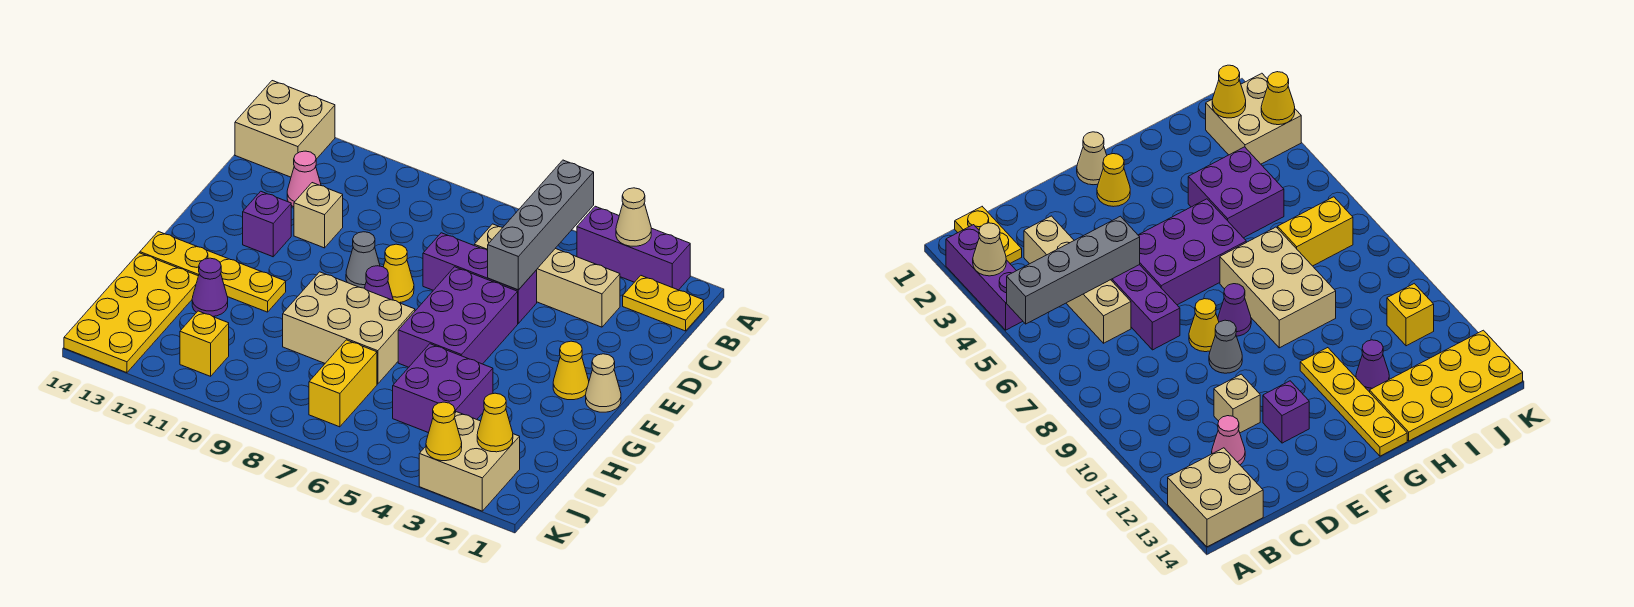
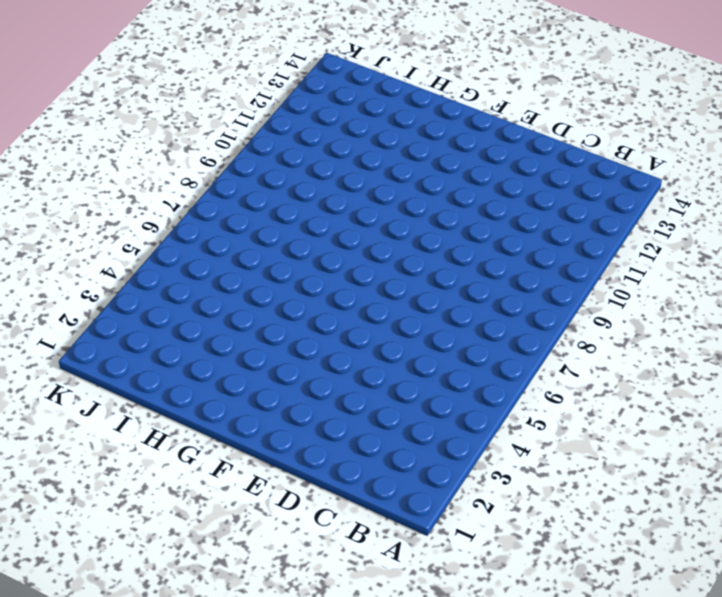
none -> purple brick A2:A4 level 1
none -> tan brick A13:B14 level 1
none -> yellow plate B1:B2 level 1

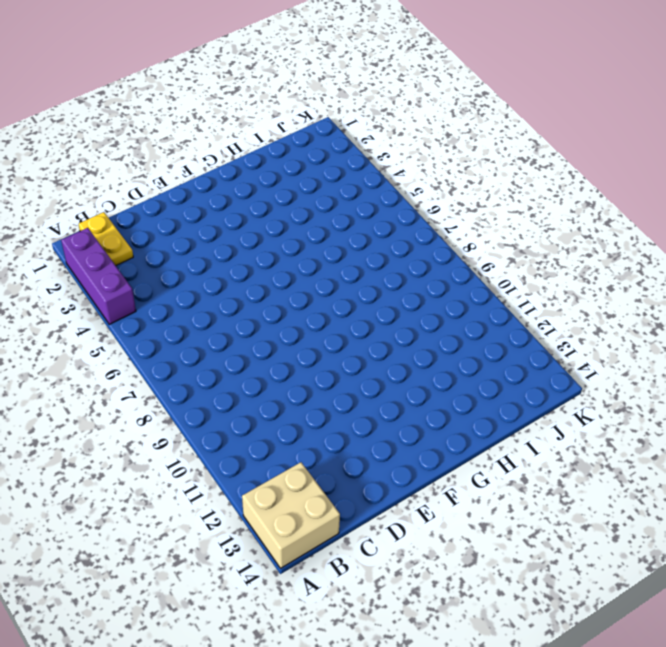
none -> tan brick C3:C6 level 1
none -> pink cone C12 level 1
none -> purple brick D5:D7 level 1

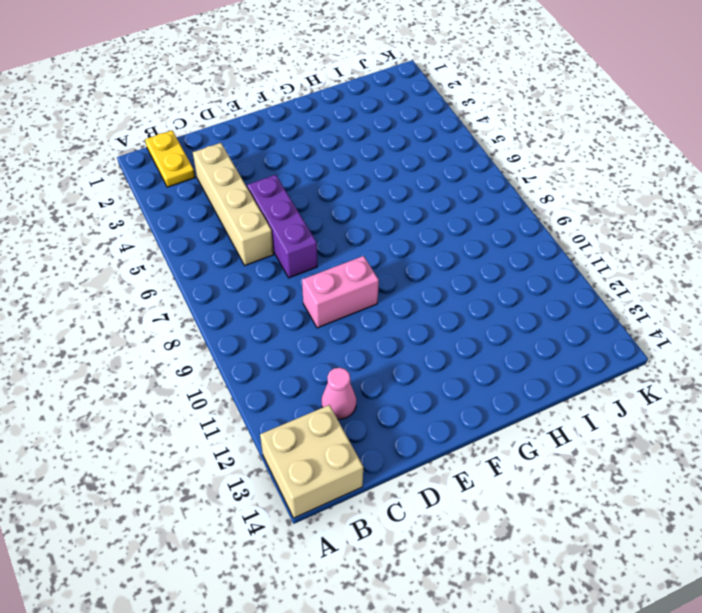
pink brick D9:E9 level 1 -> grey cone E9 level 1
none -> purple brick A2:A4 level 1
none -> tan brick D11 level 1
none -> purple brick E5:G6 level 1

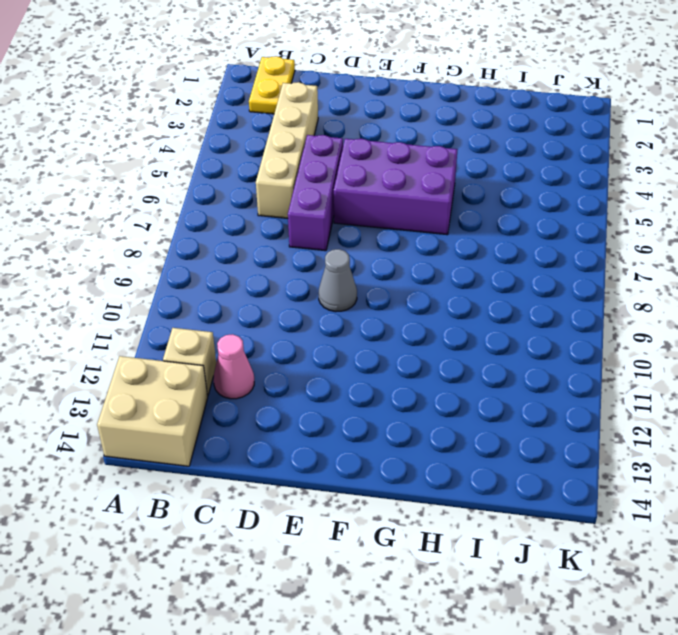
tan brick B12 level 1 -> tan brick D11 level 1
none -> purple brick A2:A4 level 1
none -> yellow cone E8 level 1
none -> purple brick E12 level 1

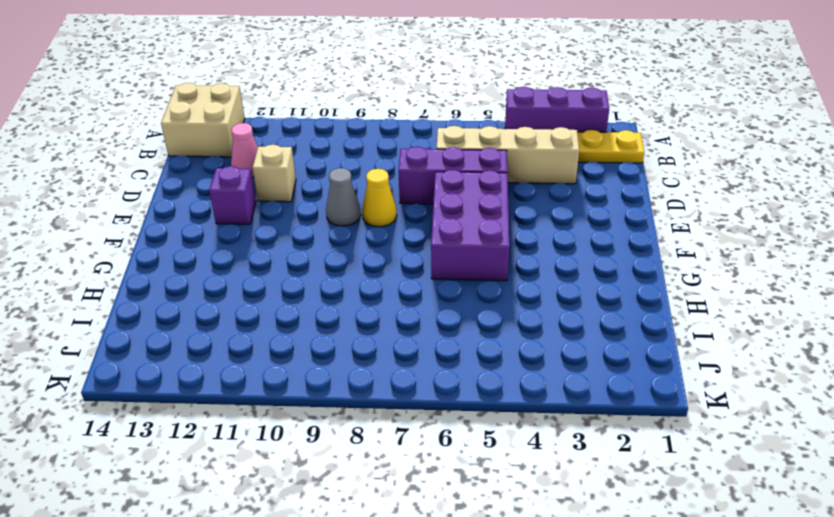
none -> tan cone F1 level 1
none -> yellow cone F2 level 1
none -> purple cone F8 level 1

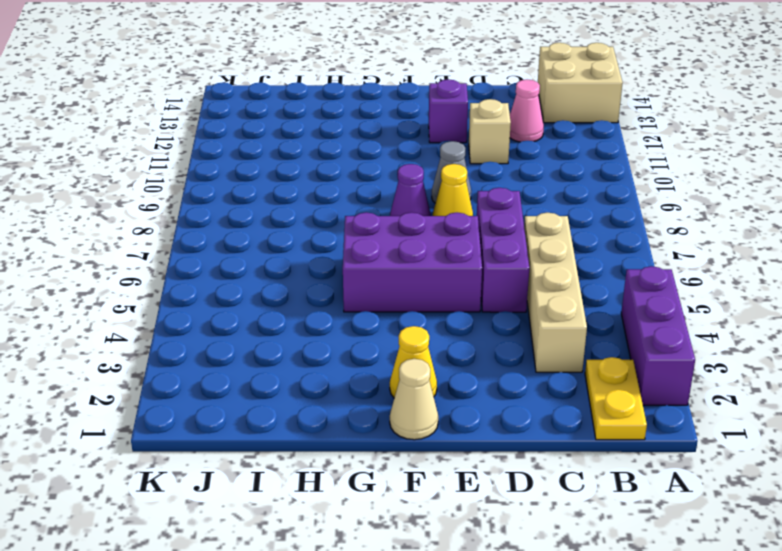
none -> tan brick G7:H9 level 1
none -> yellow plate G11:G14 level 1
none -> purple brick H4:I5 level 1

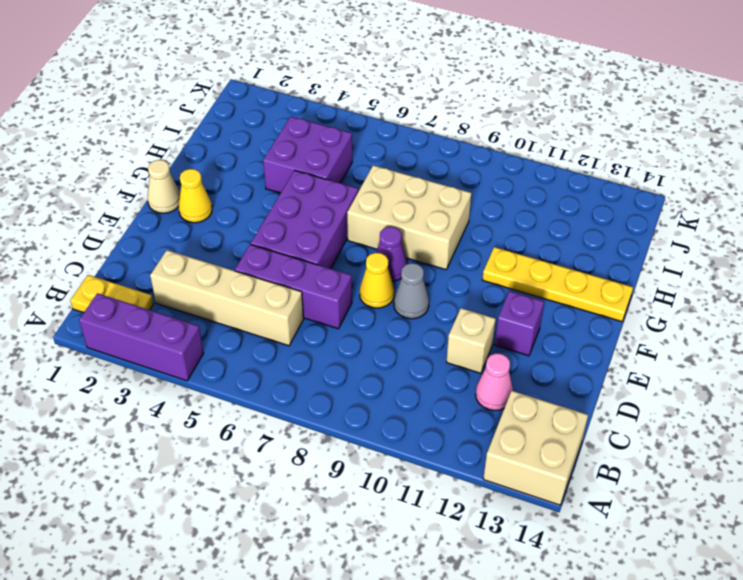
none -> purple cone H12 level 1
none -> yellow plate H13:K14 level 1
none -> yellow brick I7:J7 level 1

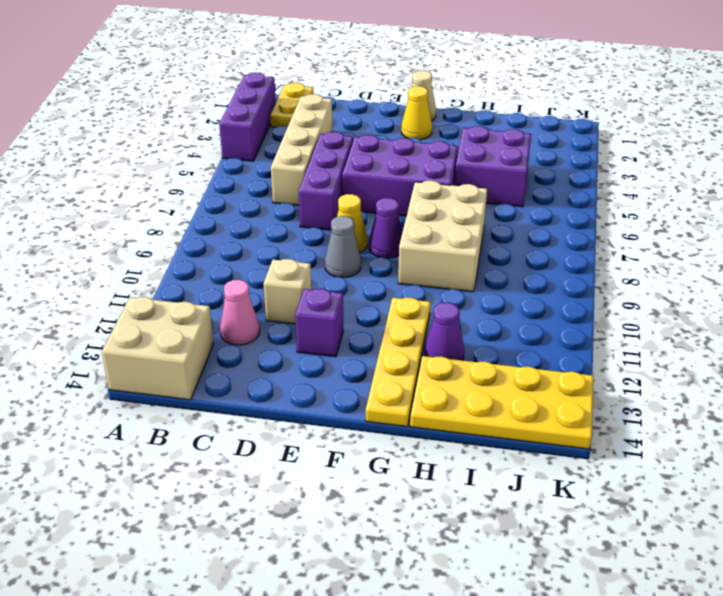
none -> yellow brick I7:J7 level 1
none -> tan brick J2:K3 level 1
none -> yellow brick J11 level 1

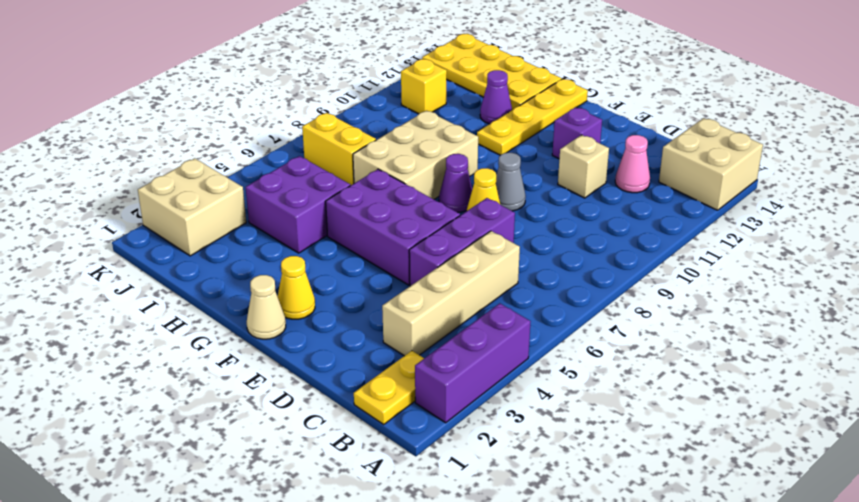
none -> tan cone A3 level 2
none -> grey brick A5:D5 level 2
none -> yellow cone J2 level 2

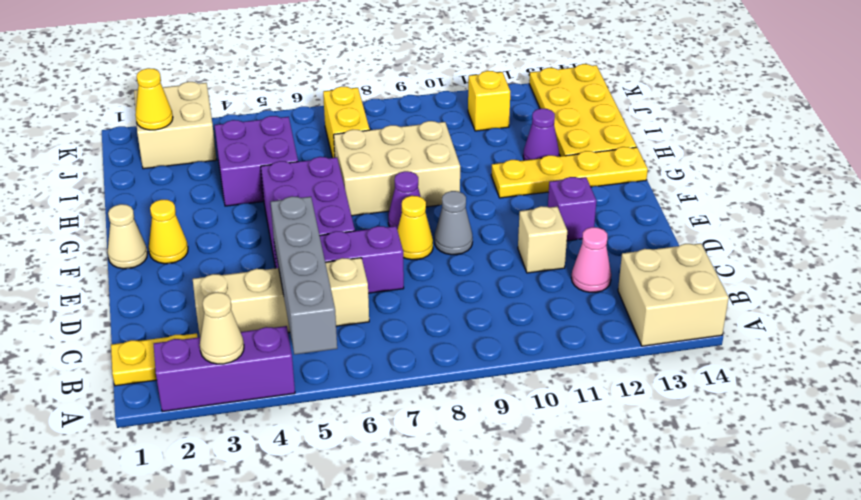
none -> yellow cone K3 level 2

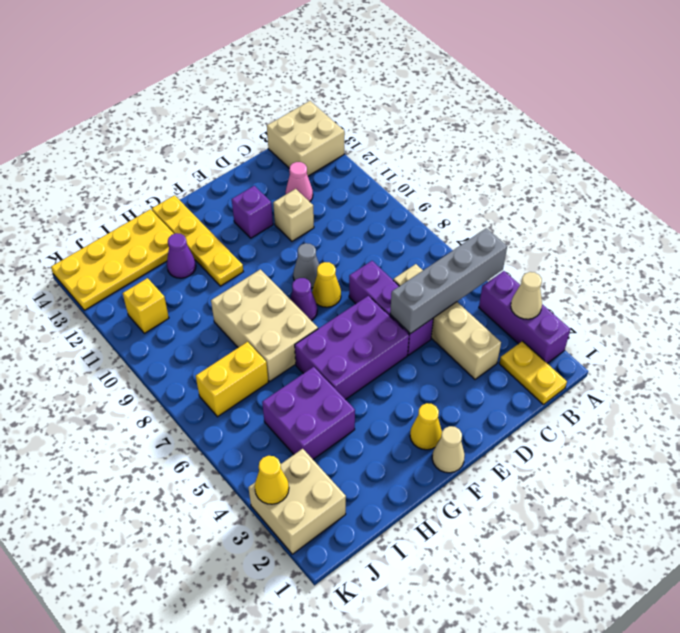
none -> yellow cone J2 level 2

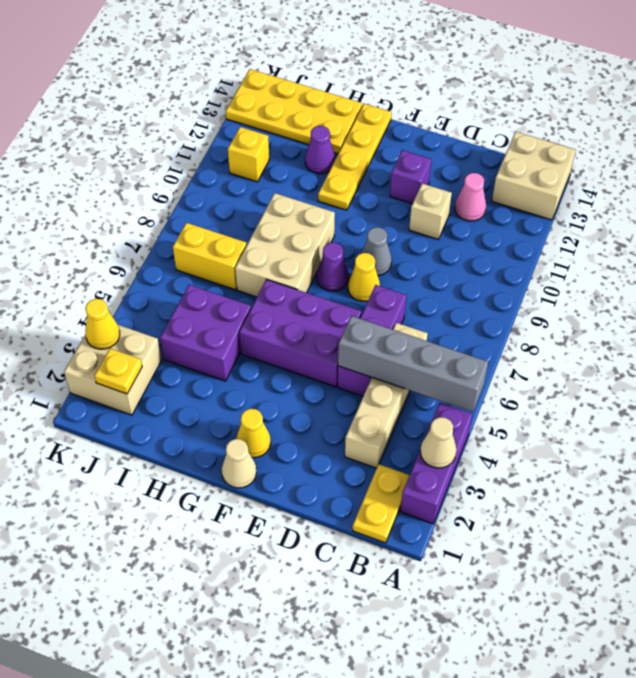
yellow plate J2 level 2 -> yellow cone J2 level 2

